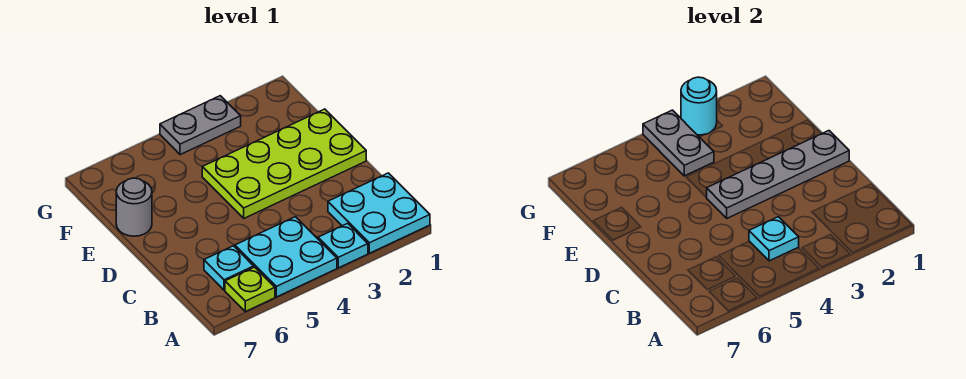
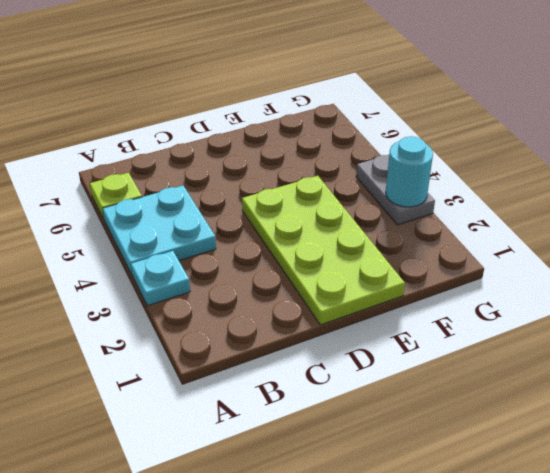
none -> cyan plate A1:B2 level 1
none -> cyan plate B6 level 1
none -> grey round brick E7 level 1

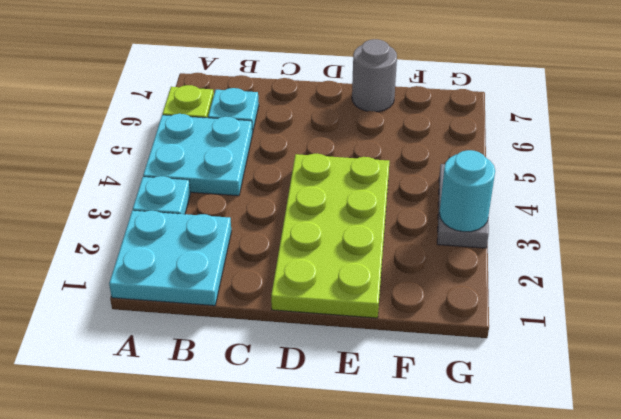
none -> cyan plate B4 level 2
none -> grey plate D1:D4 level 2
none -> grey plate F4:G4 level 2

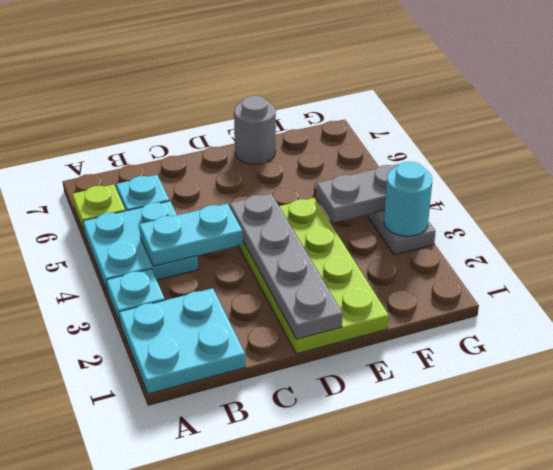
cyan plate B4:C4 level 2 -> cyan plate B4 level 2

